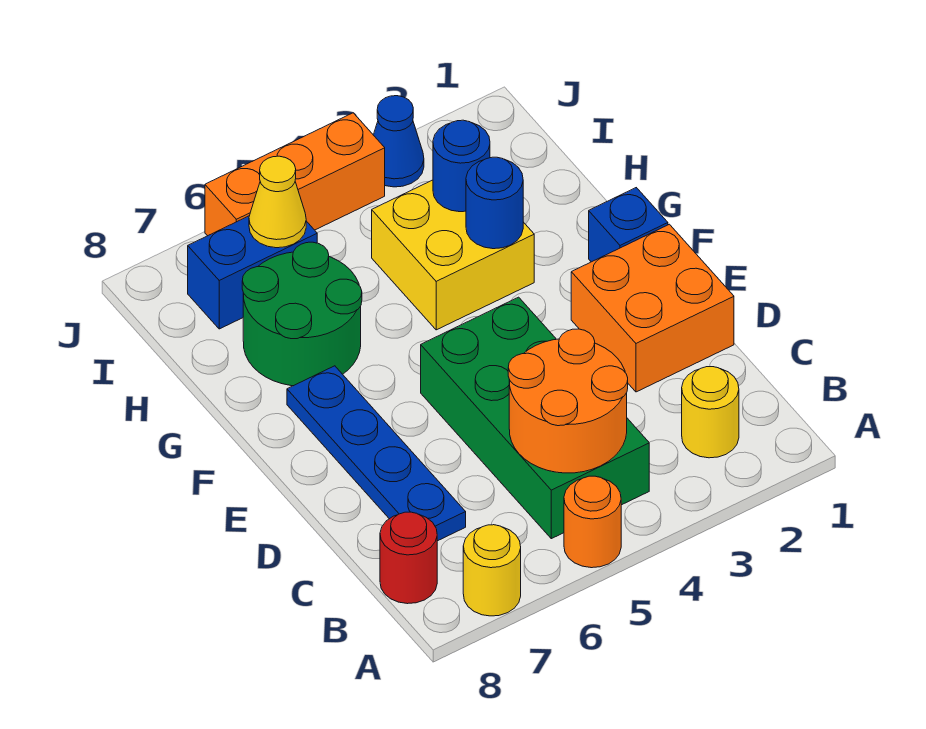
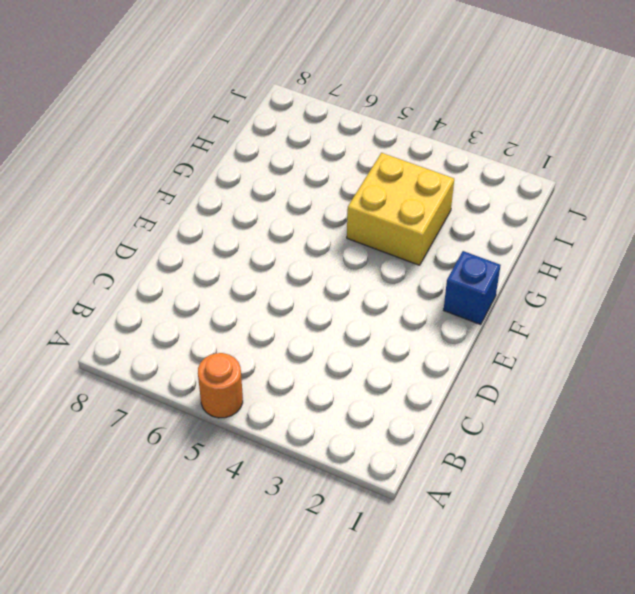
none -> yellow round brick A7 level 1
none -> yellow round brick B2 level 1
none -> green brick B4:E5 level 1

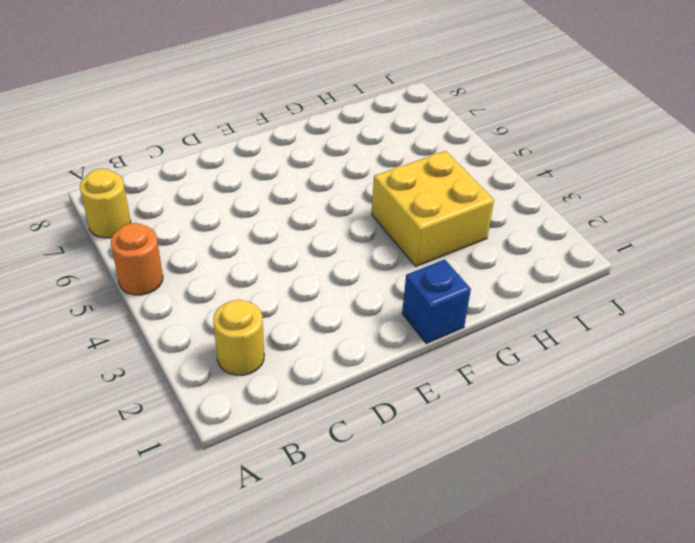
none -> green brick B4:E5 level 1
none -> red round brick B8 level 1
none -> blue plate C7:F7 level 1

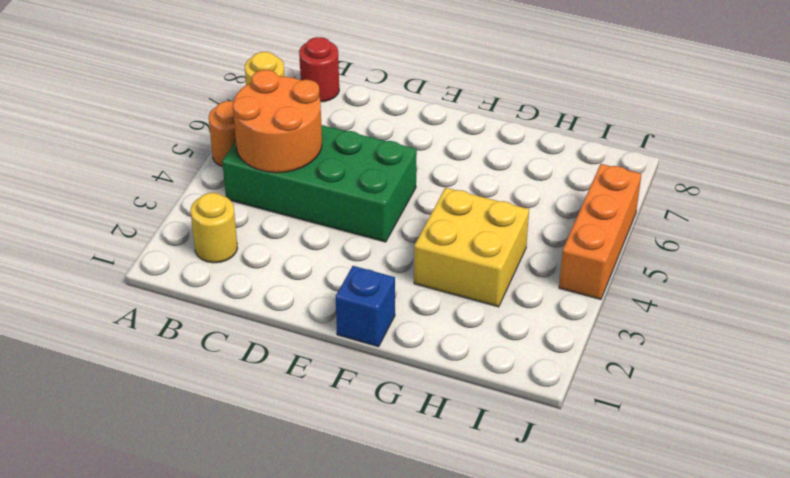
none -> blue plate C7:F7 level 1
none -> orange brick D1:E2 level 1
none -> green round brick G6:H7 level 1

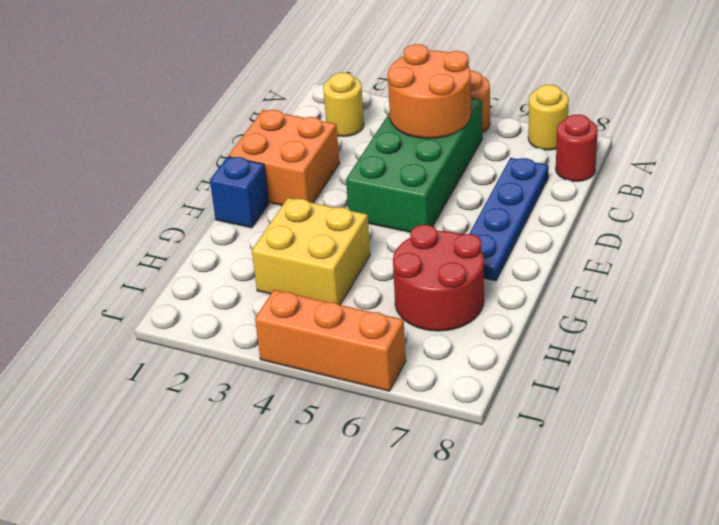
red round brick G6:H7 level 1 -> green round brick G6:H7 level 1
none -> blue brick I6:I7 level 1
none -> blue cone J3 level 1
none -> blue round brick G3 level 2

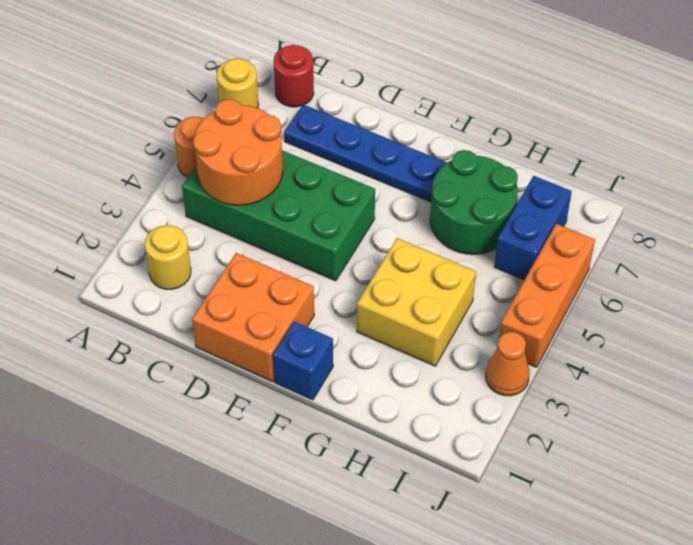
orange cone J3 level 1 -> blue cone J3 level 1
none -> blue round brick G3 level 2
none -> blue round brick H3 level 2
none -> yellow cone I6 level 2

